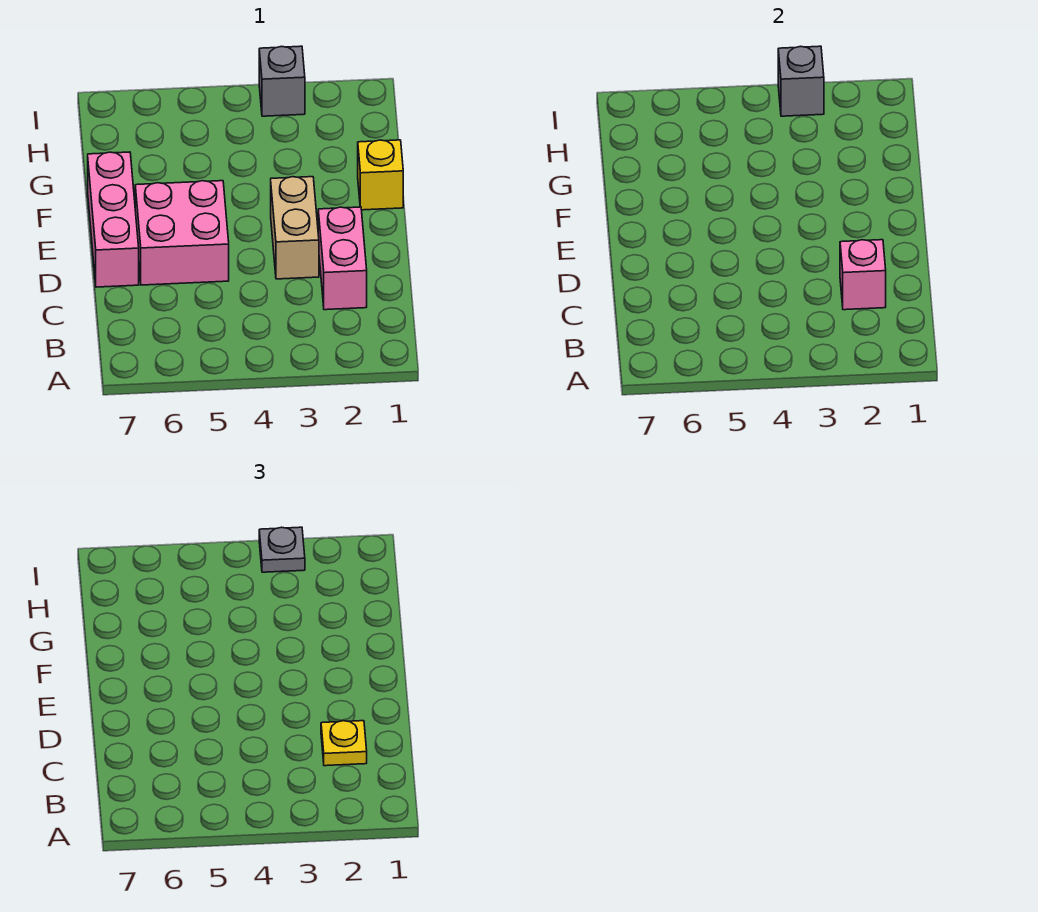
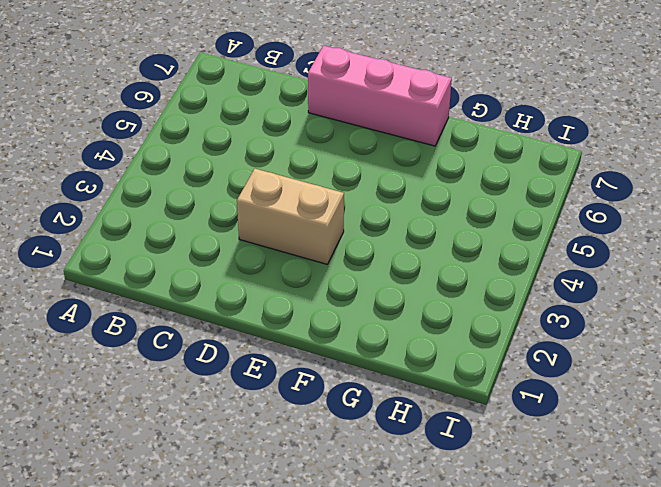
none -> pink brick C2:D2 level 1
none -> pink brick D5:E6 level 1

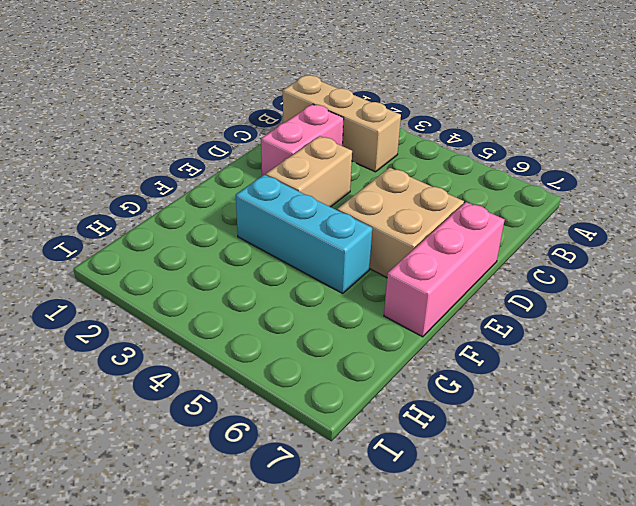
tan brick B1:B3 level 1 -> none
tan brick D5:E6 level 1 -> pink brick D5:E6 level 1
cyan brick F3:F5 level 1 -> none
none -> yellow brick F1 level 1
none -> grey brick I3 level 1

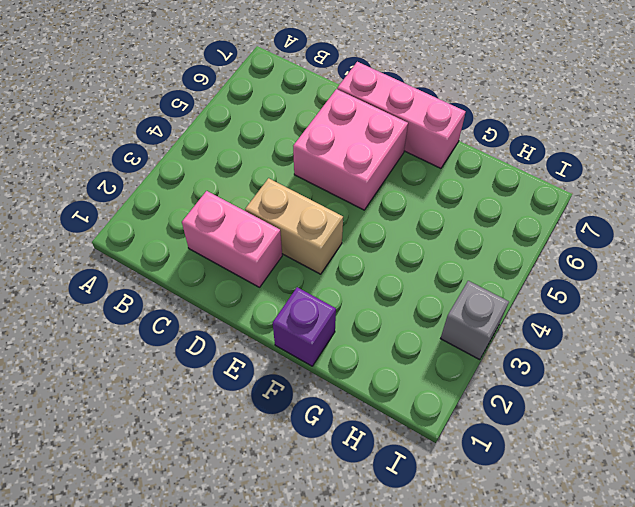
purple brick F1 level 1 -> yellow brick F1 level 1
none -> pink brick C2 level 2
none -> grey brick I3 level 2

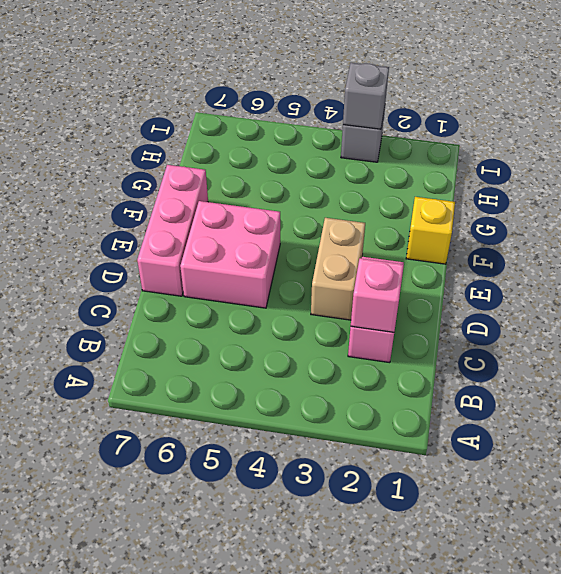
none -> yellow plate C2 level 3
none -> grey plate I3 level 3

